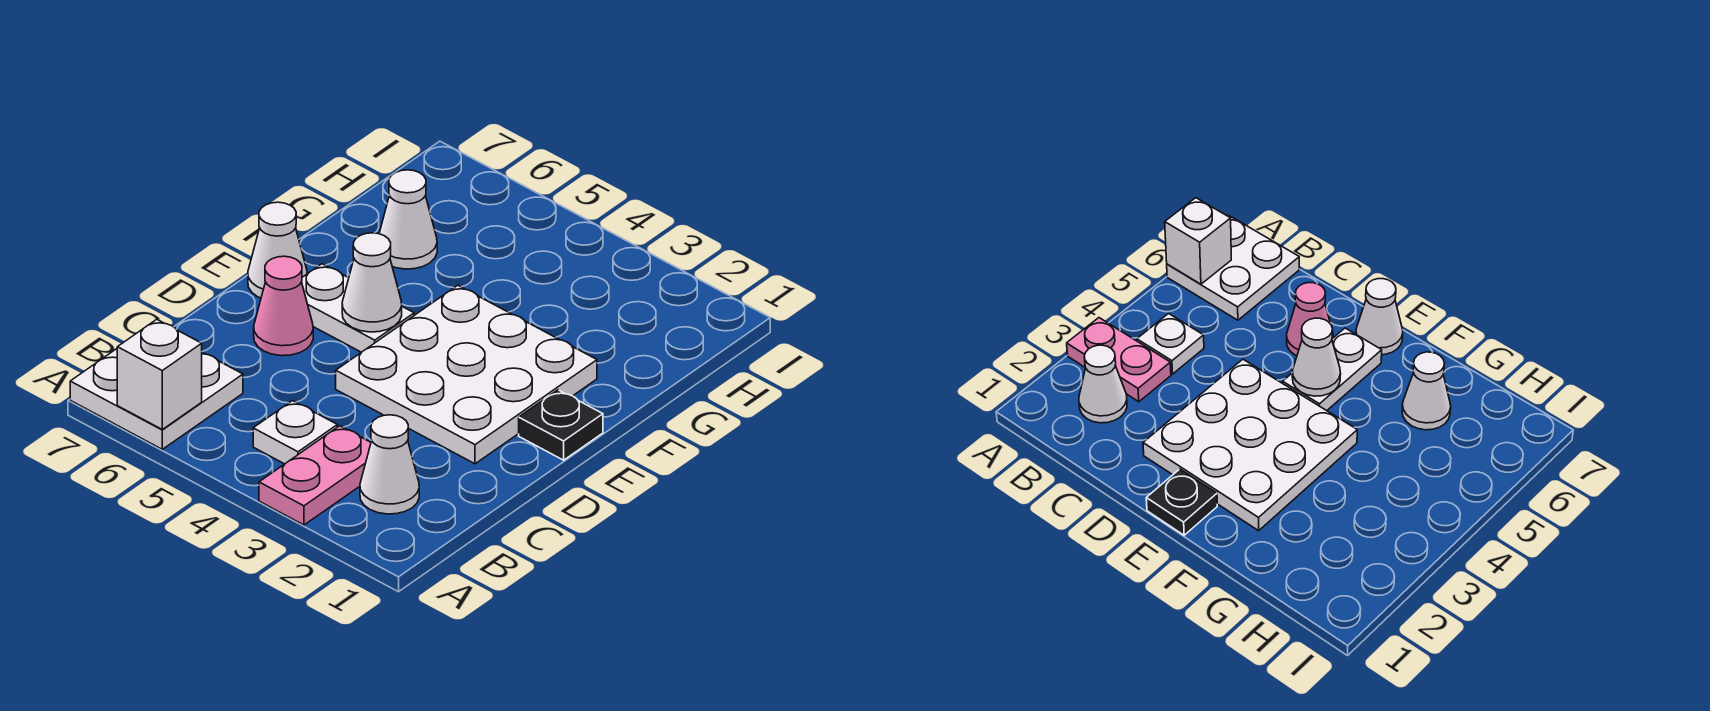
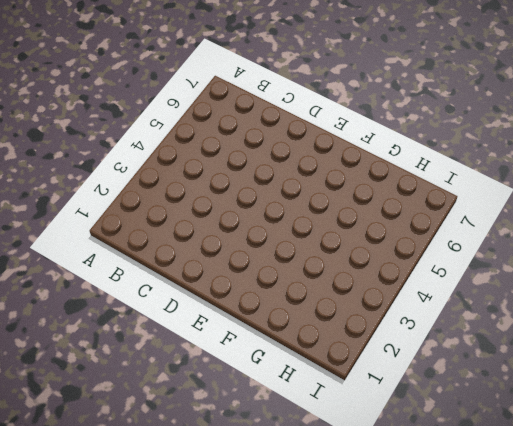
none -> pink plate A3:B3 level 1
none -> white plate A6:B7 level 1
none -> white cone B2 level 1

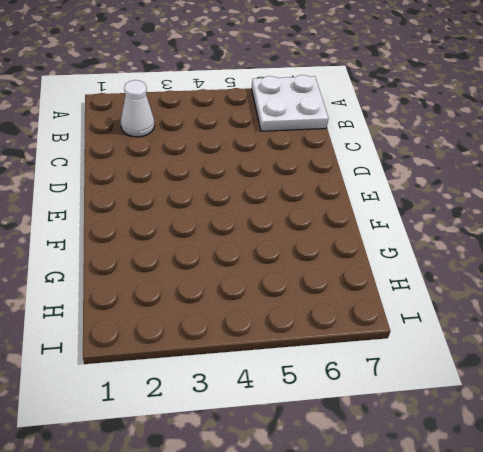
none -> pink plate A3:B3 level 1
none -> white plate B4 level 1
none -> white plate D2:F4 level 1

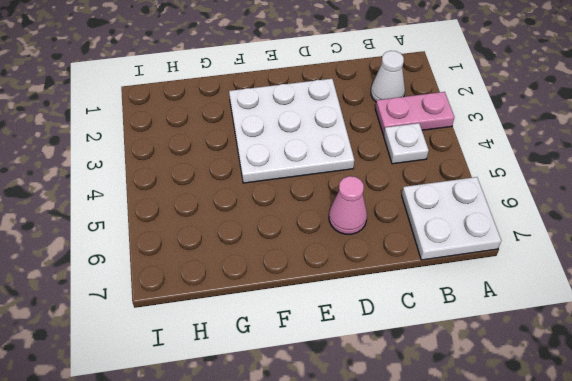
none -> black plate E1 level 1
none -> white plate E5:E6 level 1
none -> white cone E7 level 1

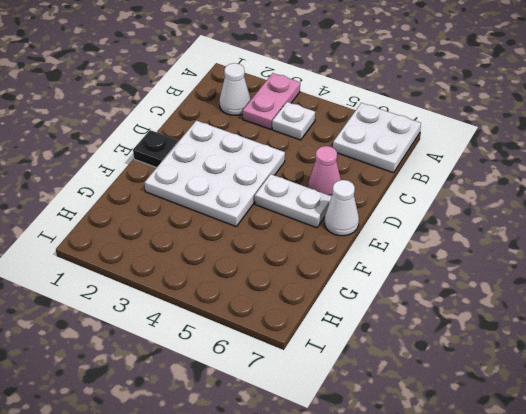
none -> white cone G6 level 1
none -> white brick A6 level 2
none -> white cone E5 level 2

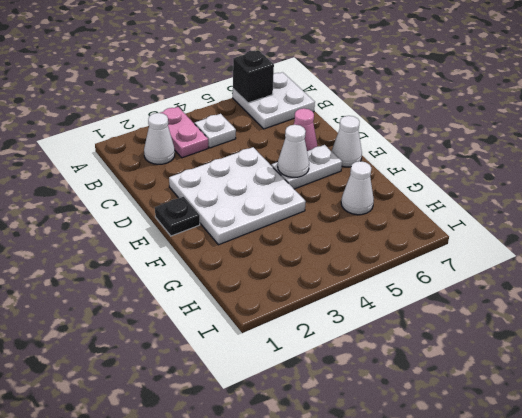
black brick A6 level 2 -> white brick A6 level 2

